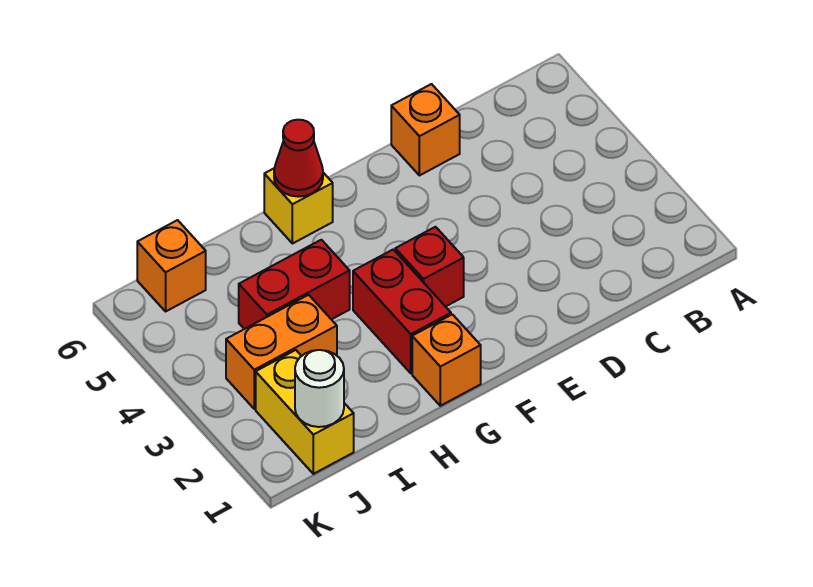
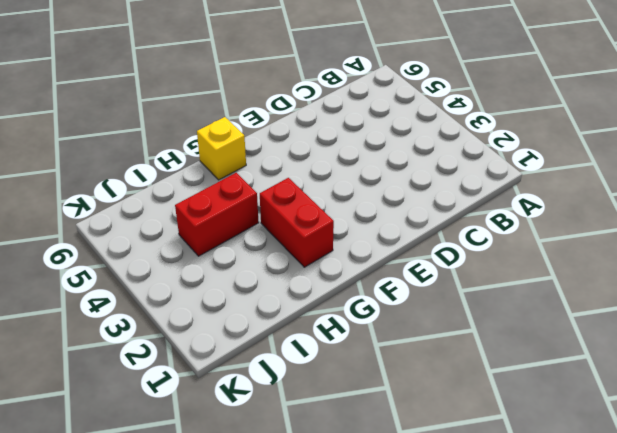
none -> orange brick D6 level 1
none -> red brick F3 level 1

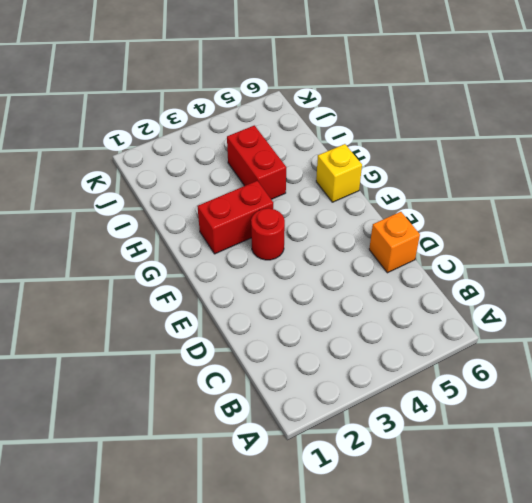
red round brick F3 level 1 -> red brick F3 level 1
none -> orange brick G1 level 1
none -> orange brick I3:J3 level 1

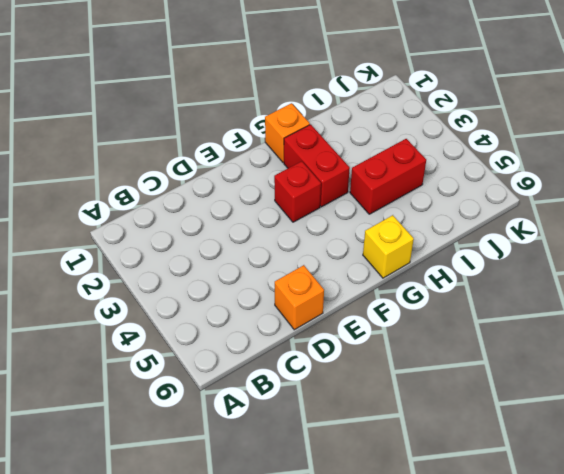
none -> orange brick I3:J3 level 1
none -> yellow brick J1:J2 level 1

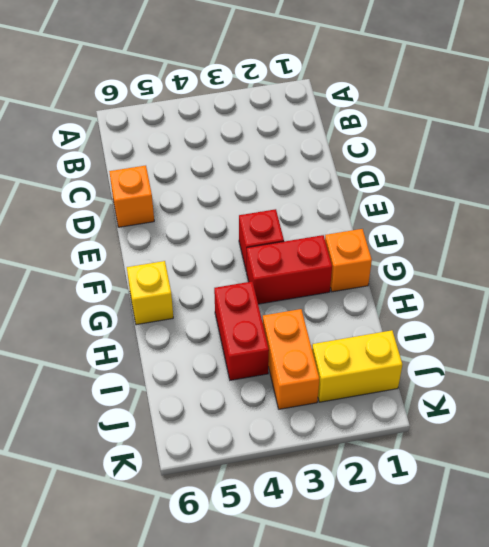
none -> orange brick J6 level 1
none -> red cone G6 level 2

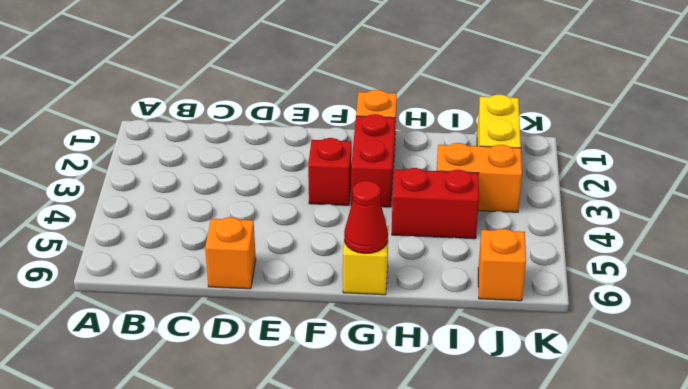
none -> white round brick J1 level 2

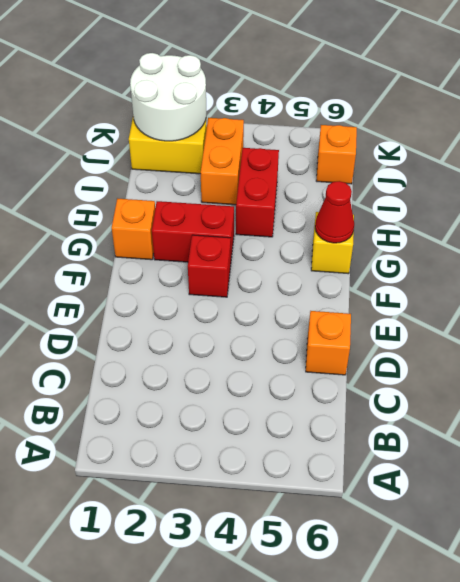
white round brick J1:K2 level 2 -> white round brick J1 level 2

